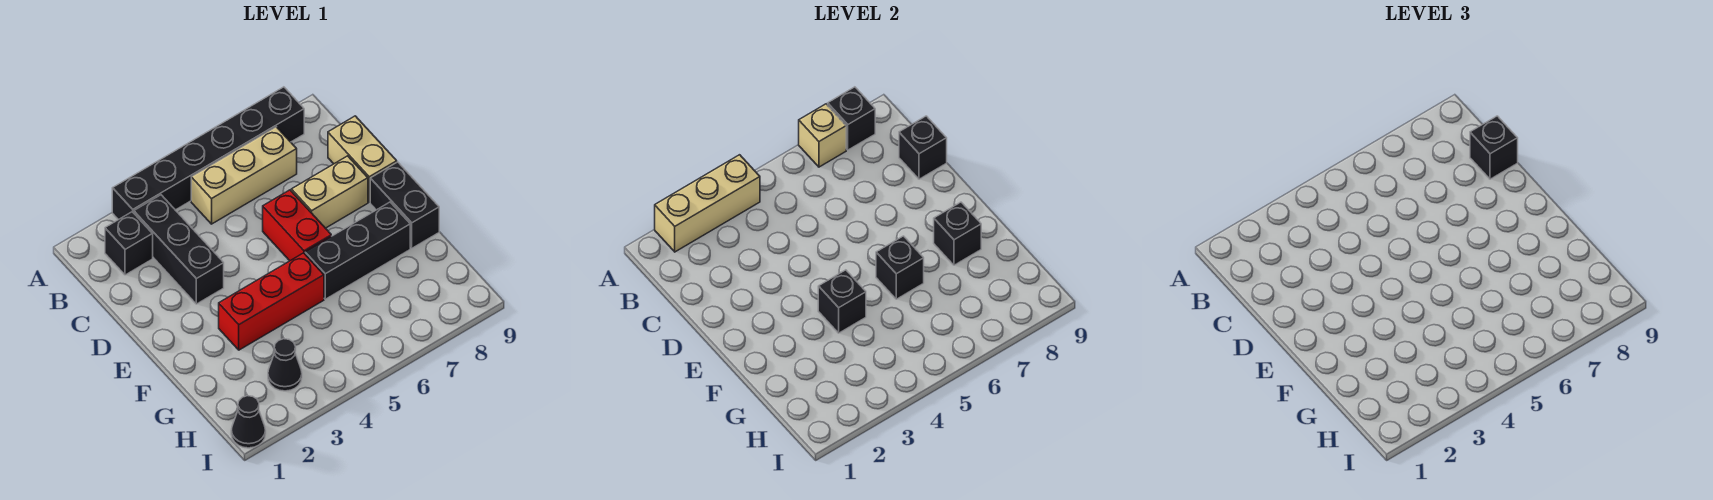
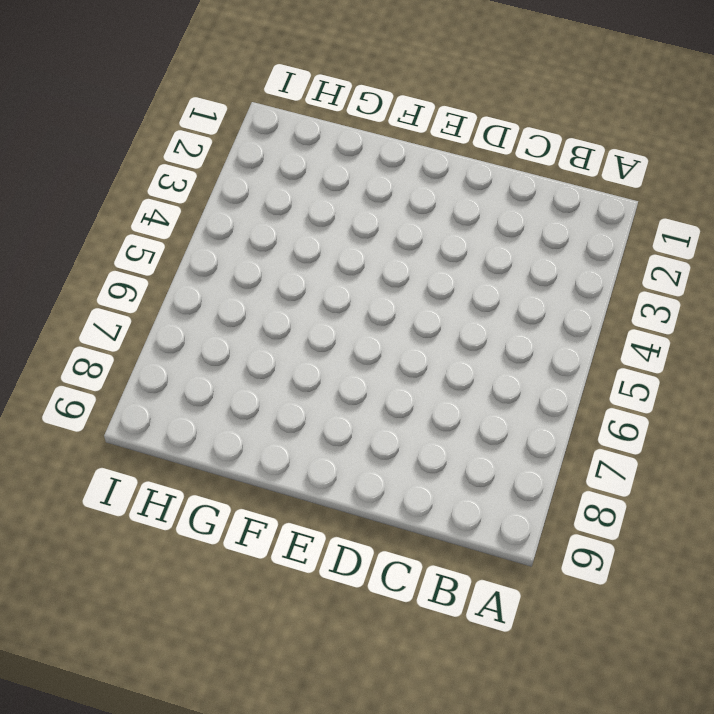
none -> black brick A3:A8 level 1
none -> black brick B2 level 1
none -> black brick B3:D3 level 1

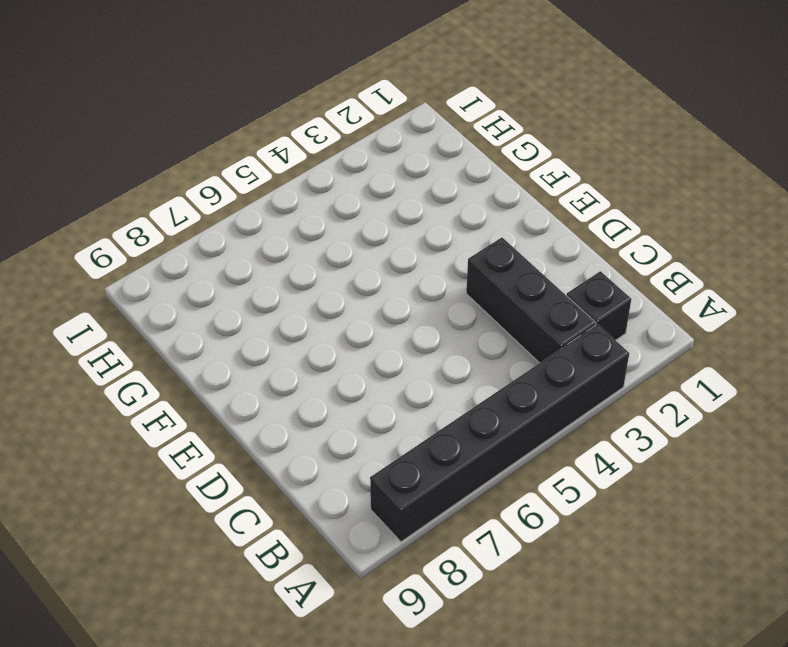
none -> tan brick B5:B7 level 1
none -> tan brick C9:D9 level 1
none -> red brick D6:E6 level 1

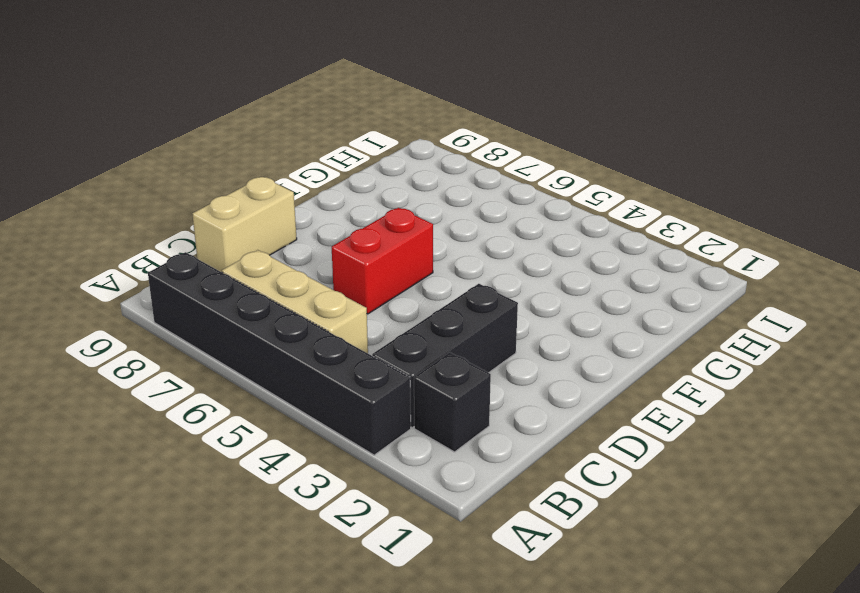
none -> tan brick D7:D8 level 1
none -> black brick E9:F9 level 1
none -> red brick F3:F5 level 1

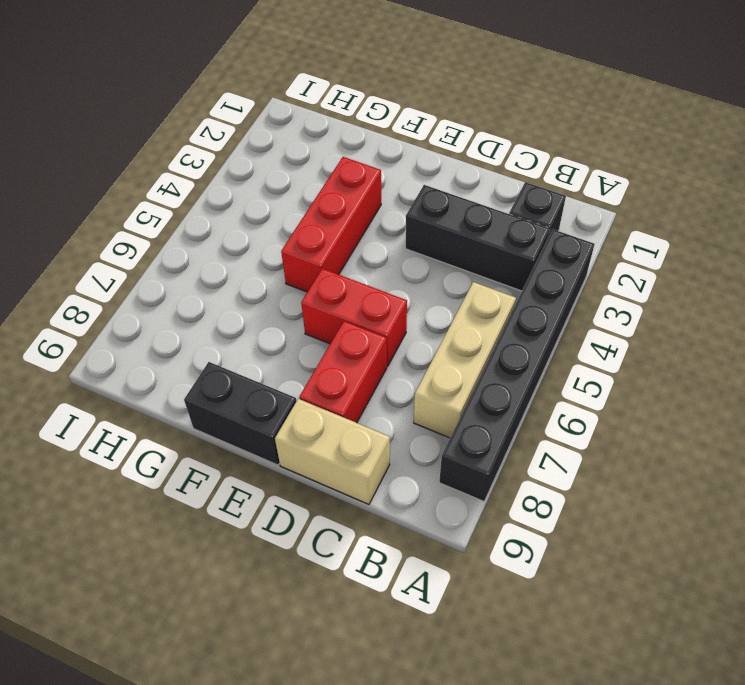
red brick D7:D8 level 1 -> tan brick D7:D8 level 1
none -> black brick F6:F8 level 1
none -> black cone H3 level 1
none -> black cone I1 level 1

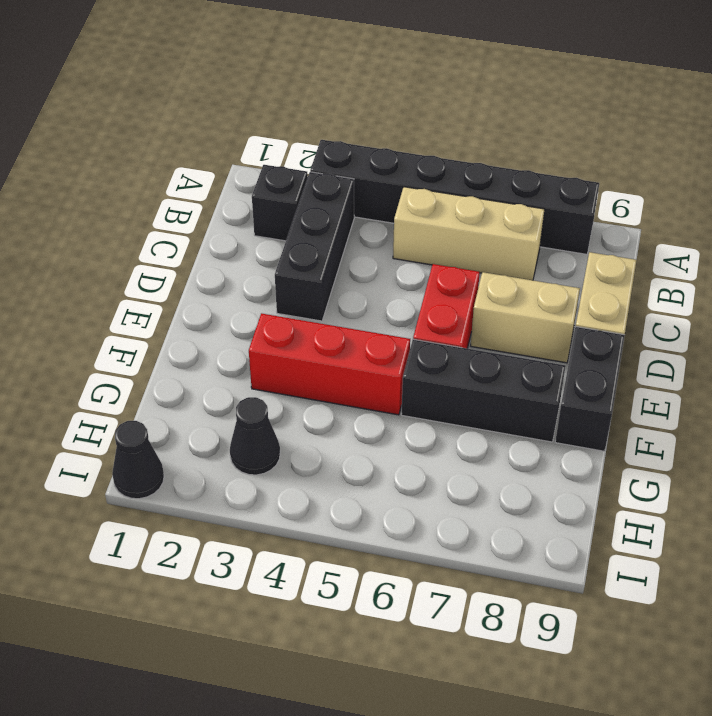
none -> tan brick A2:A4 level 2
none -> tan brick A7 level 2
none -> black brick A8 level 2

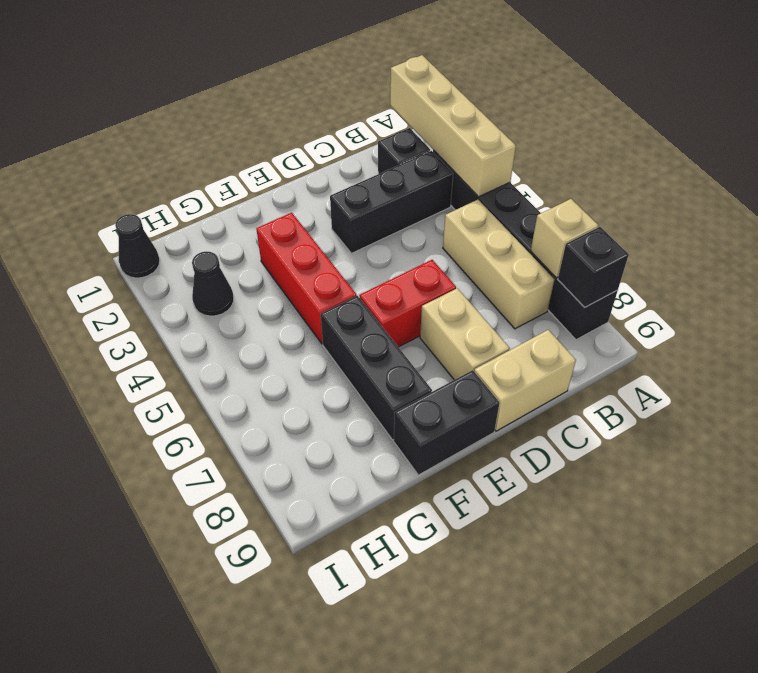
tan brick A1:A4 level 2 -> tan brick A2:A4 level 2
none -> black brick C9 level 2
none -> black brick F4 level 2
none -> black brick F6 level 2

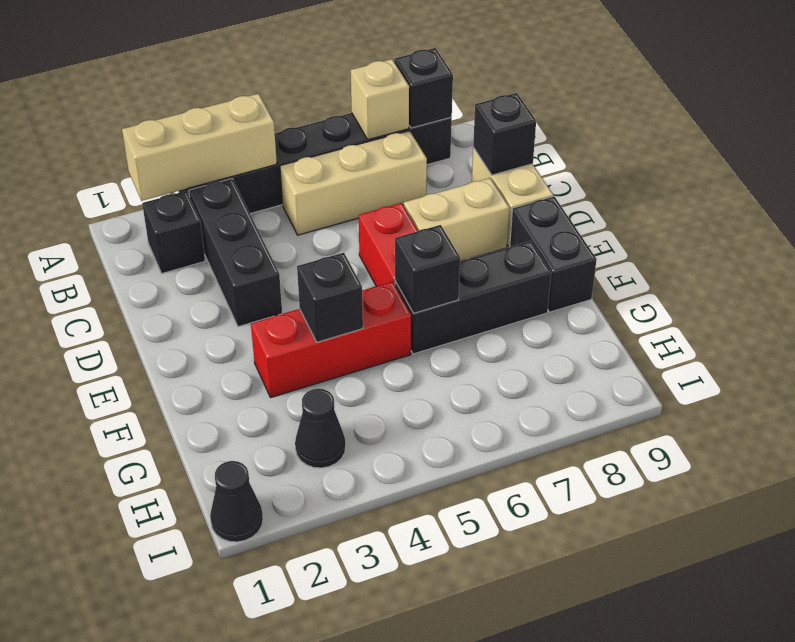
none -> black brick F8 level 2
none -> black brick C9 level 3

